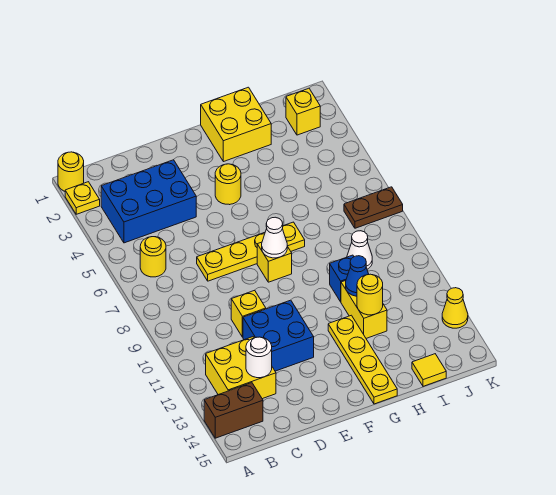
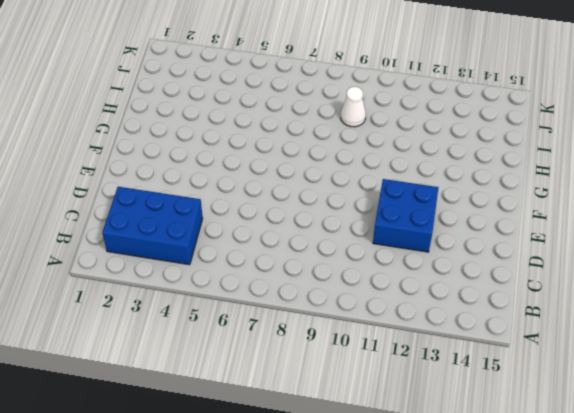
blue brick B2:C4 level 1 -> blue brick B3:D4 level 1
none -> yellow round brick A1 level 1
none -> yellow plate A2 level 1
none -> brown brick A14:B14 level 1

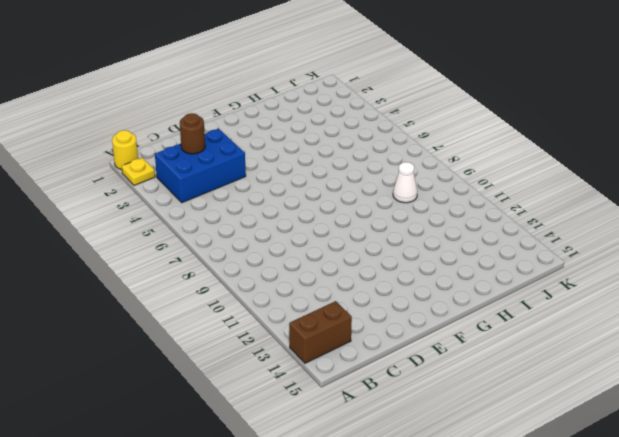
brown round brick C3 level 2 -> none
none -> yellow round brick B6 level 1
none -> yellow brick B12:C13 level 1
none -> yellow plate D7:G7 level 1

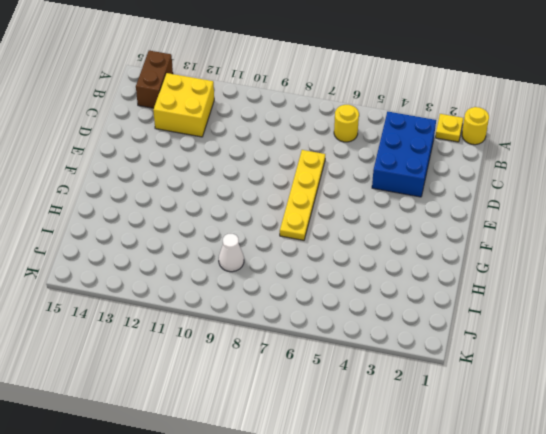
none -> yellow brick D10 level 1
none -> blue brick D11:E12 level 1
none -> yellow round brick F4 level 1

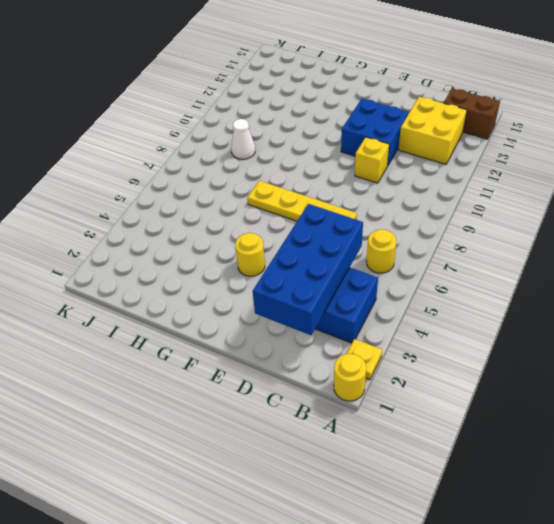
blue brick C2:D5 level 2 -> none
none -> yellow brick F8 level 1
none -> yellow brick G1:H2 level 1
none -> yellow plate G12:G15 level 1

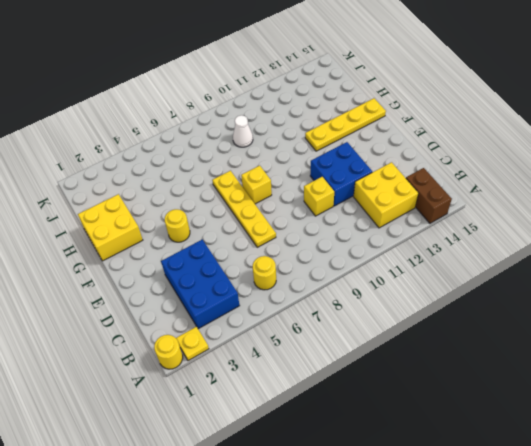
none -> blue brick H10 level 1
none -> yellow brick H11:H12 level 1
none -> yellow tile I15 level 1

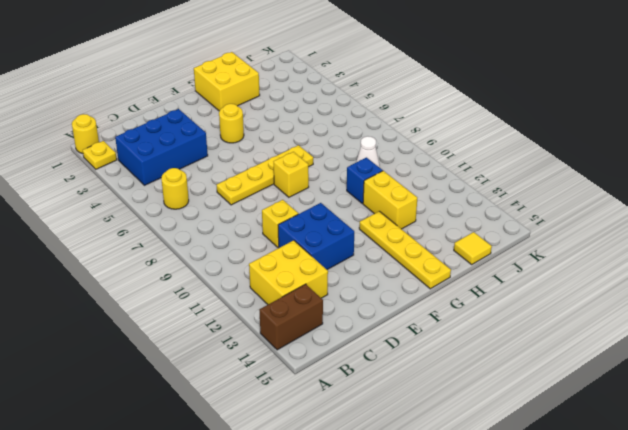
none -> yellow brick J2 level 1
none -> brown plate J7:K7 level 1
none -> yellow cone K13 level 1

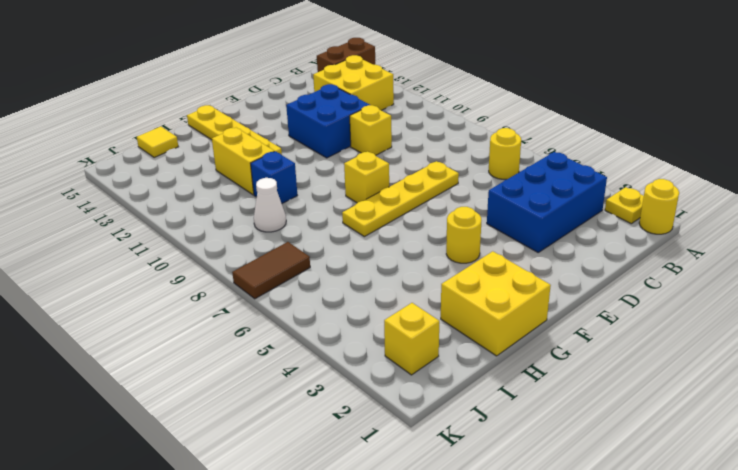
brown tile J7:K7 level 1 -> brown plate J7:K7 level 1
none -> yellow cone K13 level 1
none -> white round brick C13 level 2
none -> white cone F8 level 2

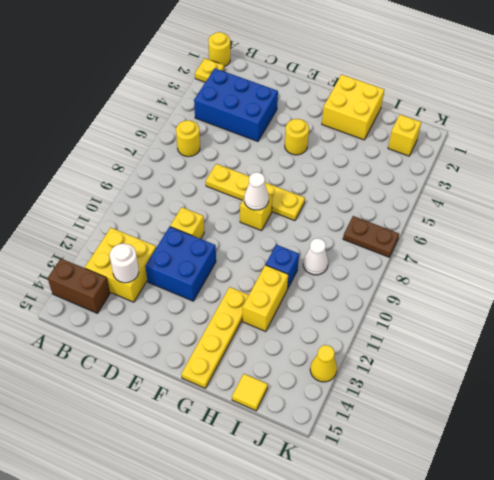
none -> blue cone H11 level 2
none -> yellow round brick H12 level 2

